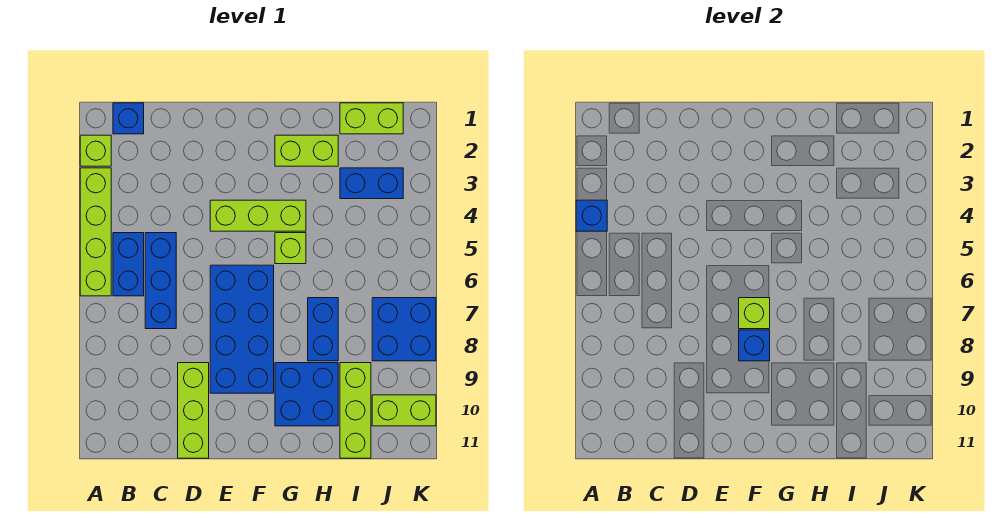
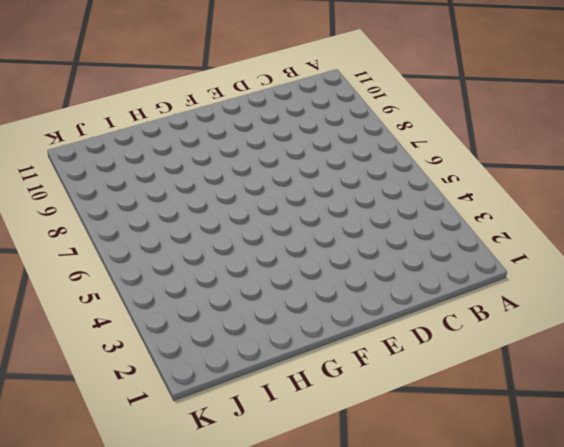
none -> lime brick A2 level 1
none -> lime brick A3:A6 level 1
none -> blue brick B1 level 1

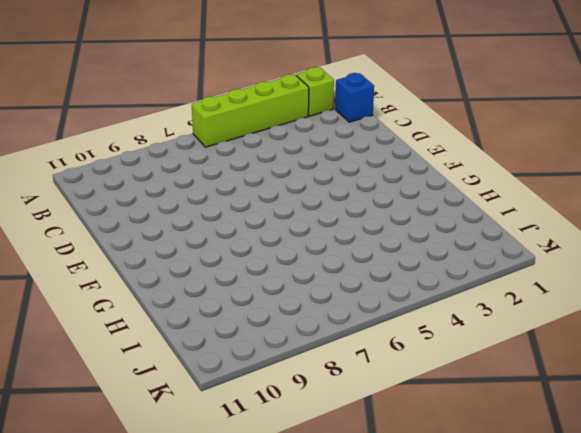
none -> blue brick B5:B6 level 1
none -> blue brick C5:C7 level 1
none -> lime brick D9:D11 level 1

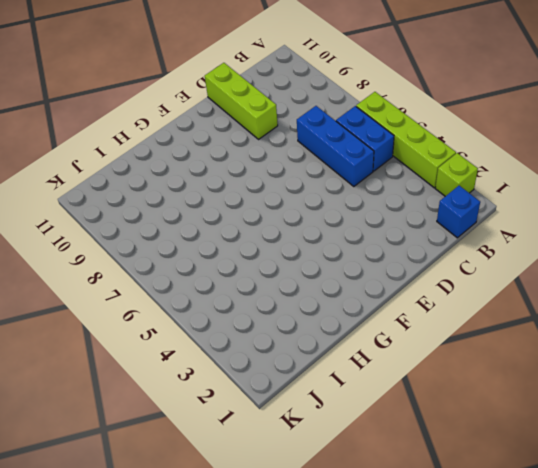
none -> lime brick E4:G4 level 1
none -> blue brick E6:F9 level 1
none -> lime brick G2:H2 level 1

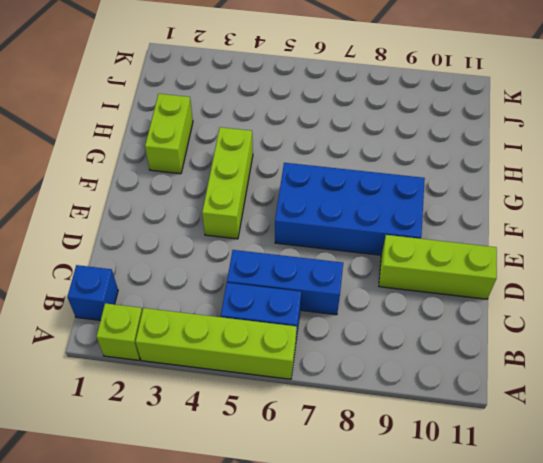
none -> lime brick G5 level 1
none -> blue brick G9:H10 level 1
none -> blue brick H7:H8 level 1

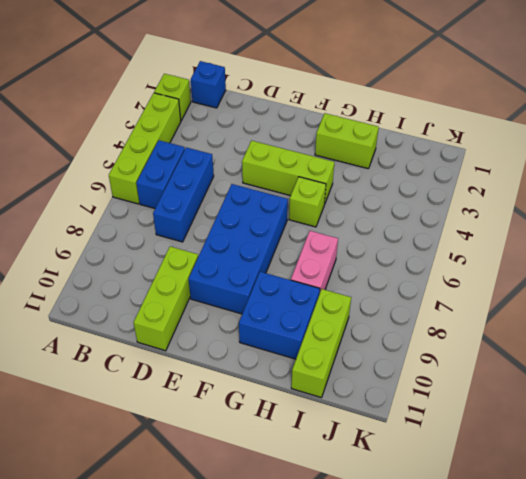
pink brick H7:H8 level 1 -> blue brick H7:H8 level 1
none -> lime brick I1:J1 level 1
none -> blue brick I3:J3 level 1
none -> blue brick J7:K8 level 1

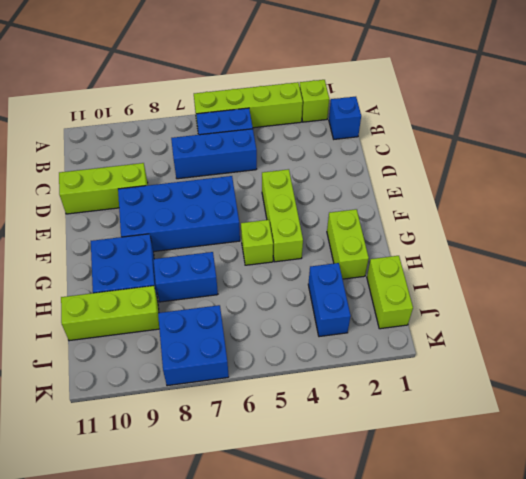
none -> lime brick J10:K10 level 1
none -> blue brick A4 level 2
none -> lime brick F7 level 2

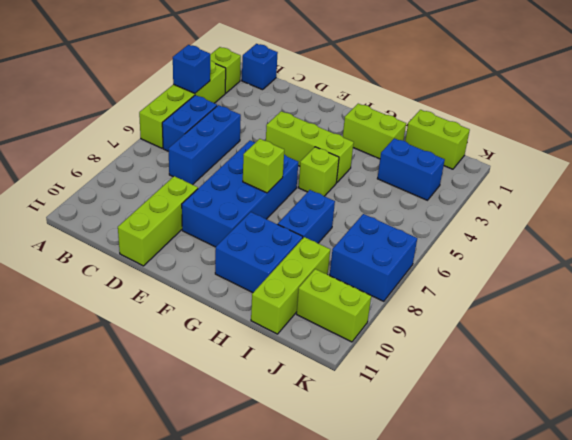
none -> blue brick F8 level 2

